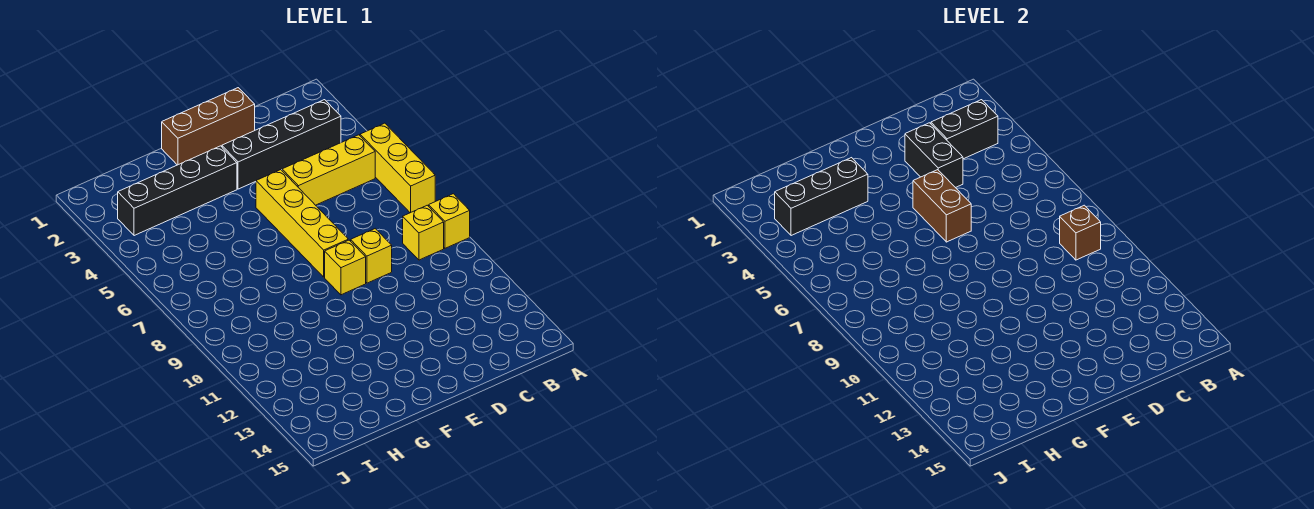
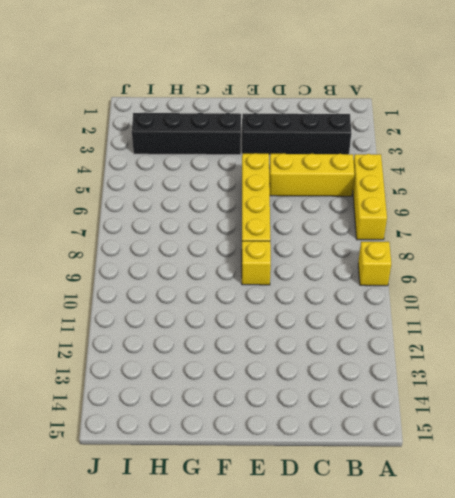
none -> yellow brick B9 level 1
none -> brown brick D1:F1 level 1
none -> yellow brick D9 level 1

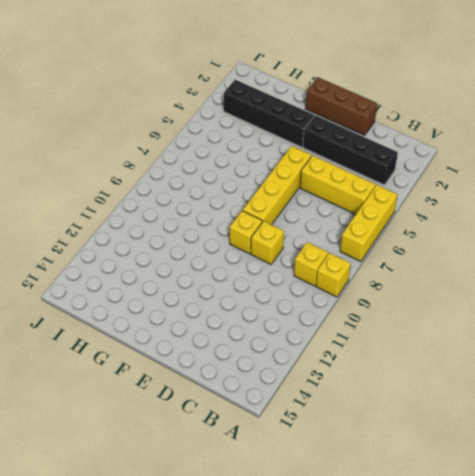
none -> black brick B3:C3 level 2
none -> brown brick B9 level 2
none -> black brick D3:D4 level 2

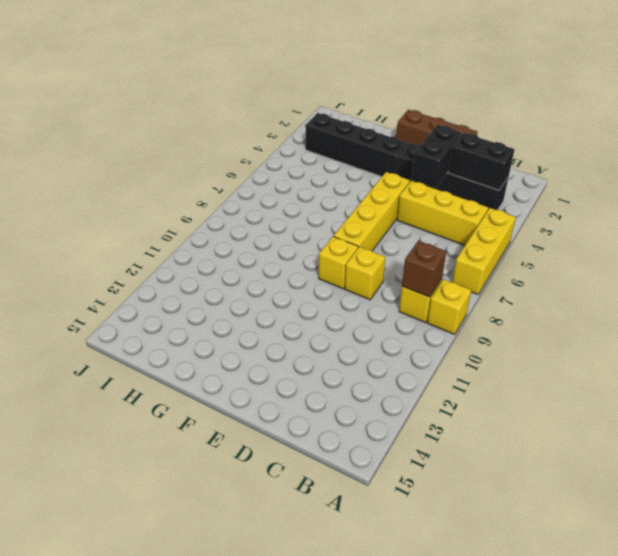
none -> brown brick E5:E6 level 2
none -> black brick G3:I3 level 2

